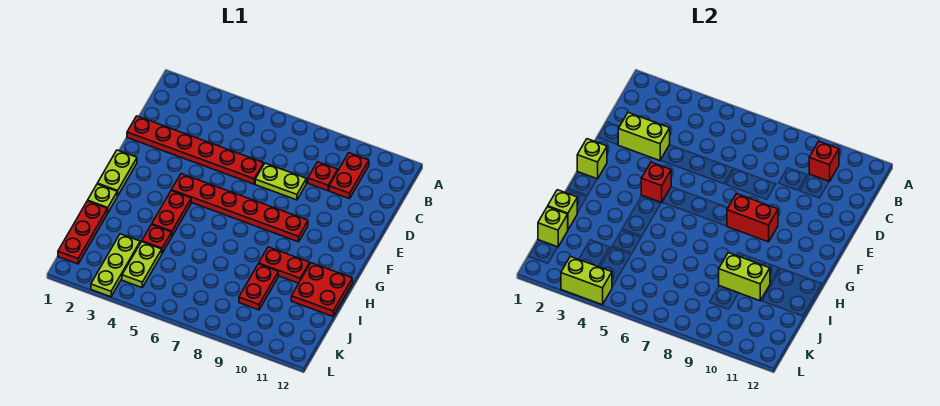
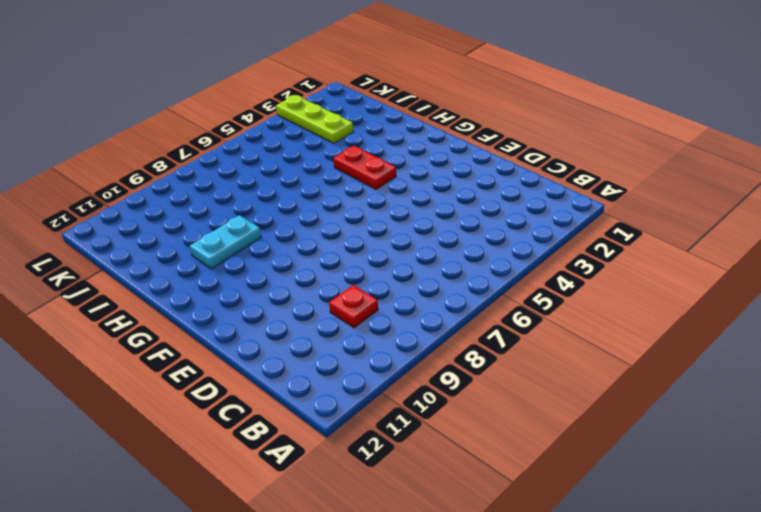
cyan plate H9:H10 level 1 -> red plate H9:H10 level 1
none -> red plate B10:C10 level 1
none -> red plate D1:D6 level 1
none -> lime plate D7:D8 level 1

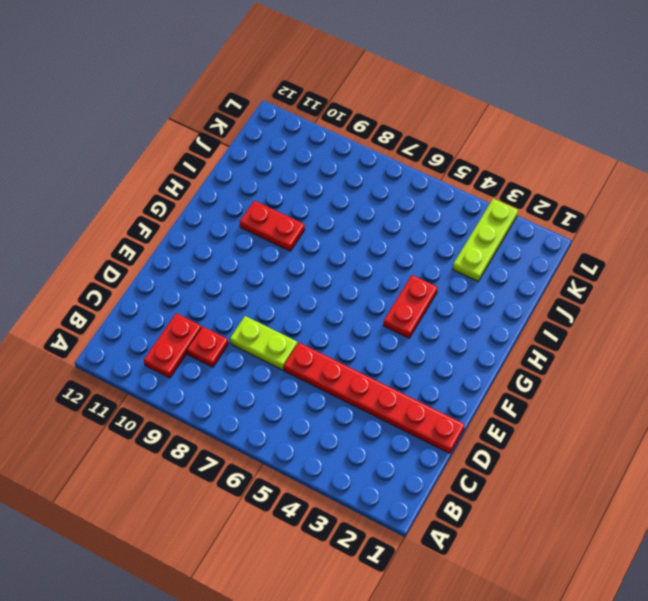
none -> lime plate F1:G1 level 1
none -> red plate F4:F9 level 1
none -> lime plate H1 level 1

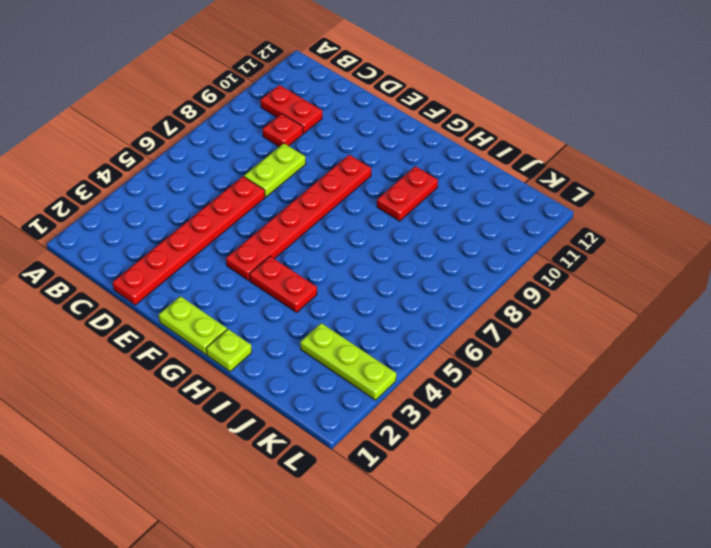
none -> red plate H11:I12 level 1
none -> red plate I1:K1 level 1
none -> red plate I4 level 1

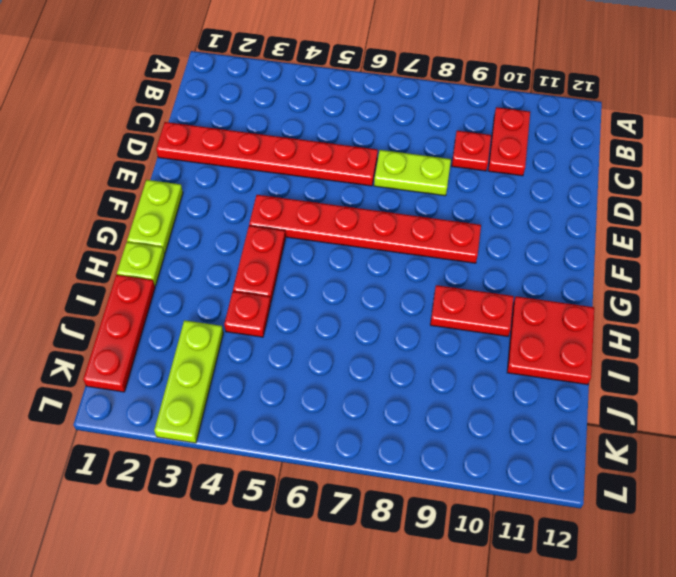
none -> red plate I9:J9 level 1
none -> lime plate J4:K4 level 1
none -> red brick B10 level 2

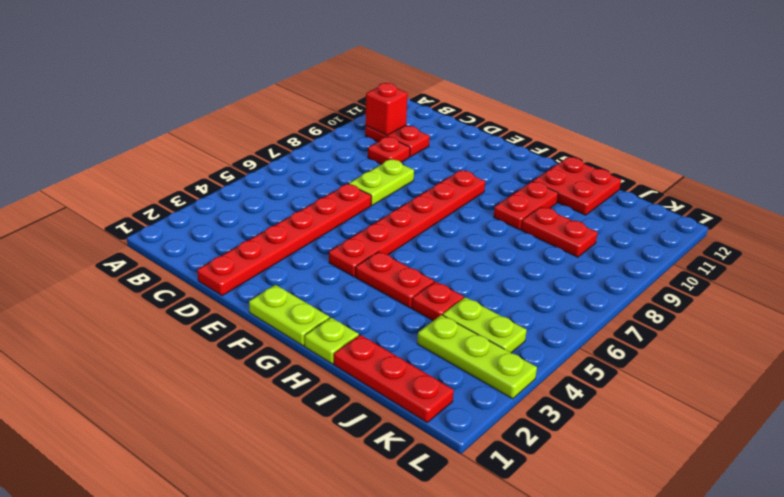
none -> lime brick D2:D3 level 2
none -> lime brick F1 level 2
none -> red brick F4 level 2

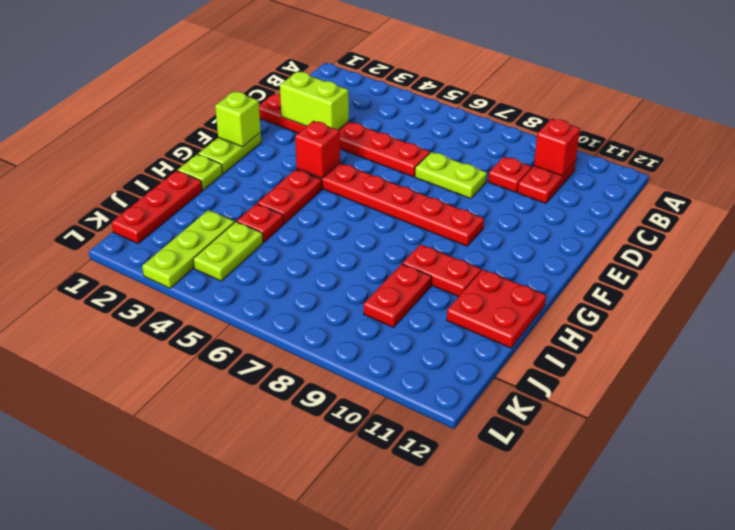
none -> red brick F8:F9 level 2
none -> lime brick I1 level 2
none -> lime brick I9:I10 level 2

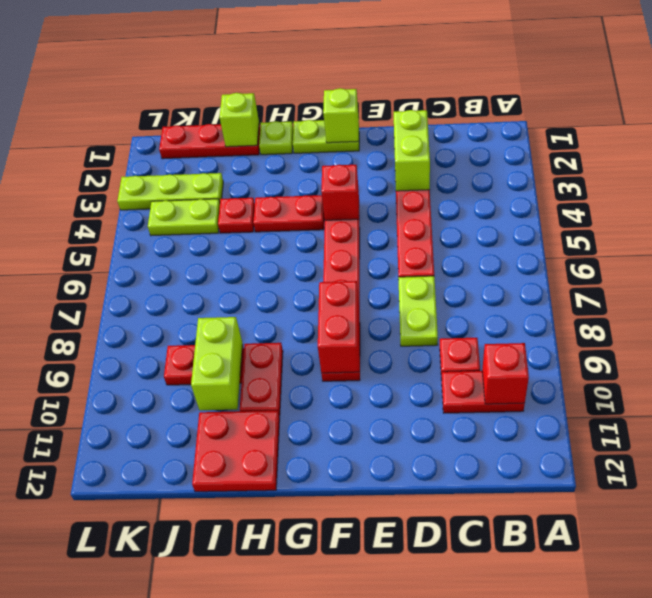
none -> lime brick J1 level 2
none -> lime brick L3:L4 level 2

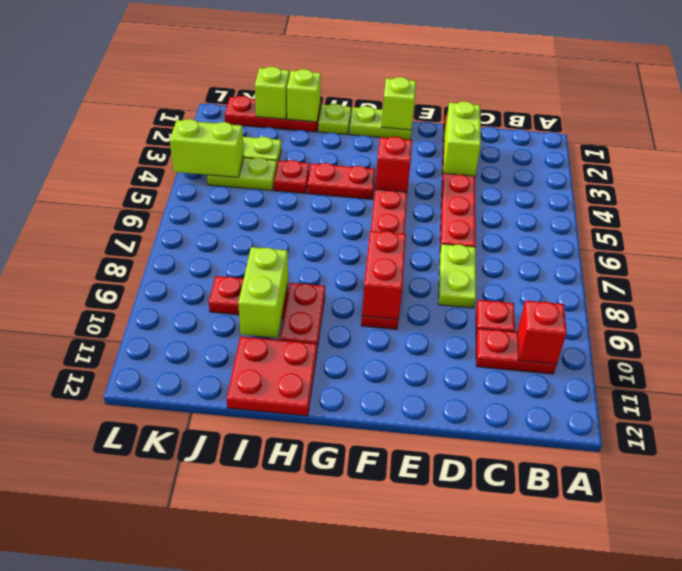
lime brick K4:L4 level 2 -> lime brick L3:L4 level 2

